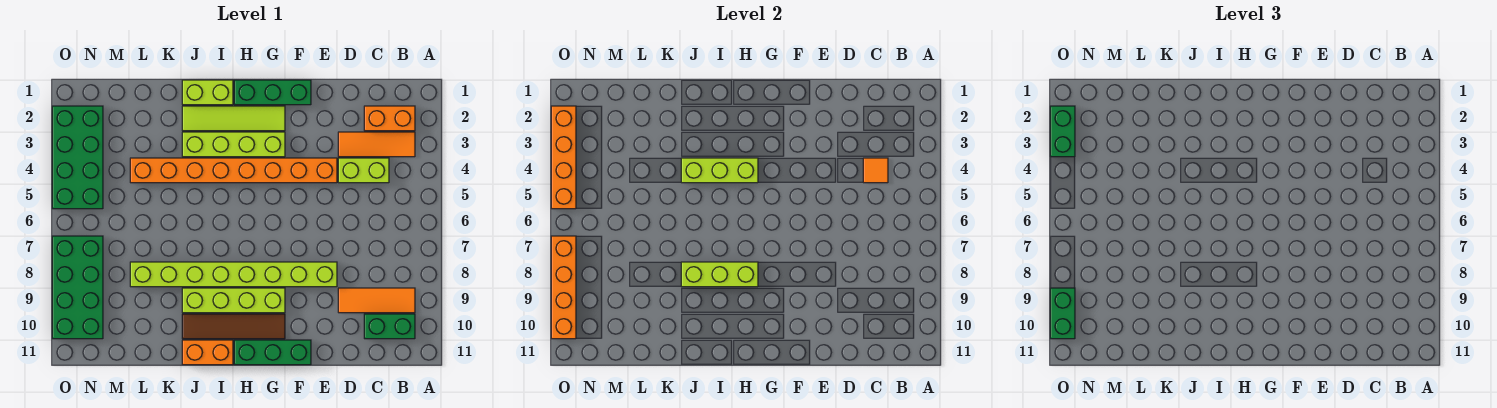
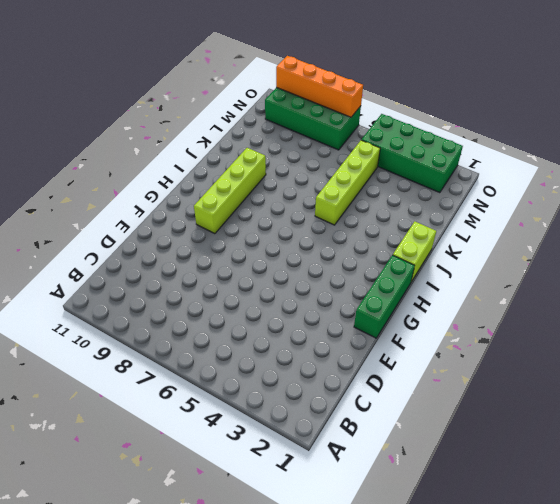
lime brick J5:M5 level 1 -> lime brick G3:J3 level 1
none -> orange brick B2:C2 level 1
none -> orange tile B3:D3 level 1
none -> orange tile B9:D9 level 1

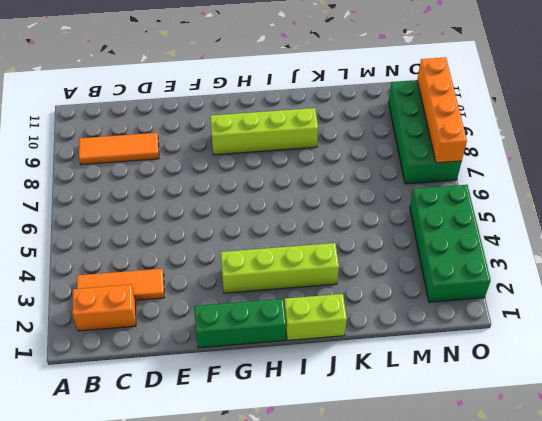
none -> green brick B10:C10 level 1
none -> lime brick C4:D4 level 1
none -> orange brick E4:L4 level 1

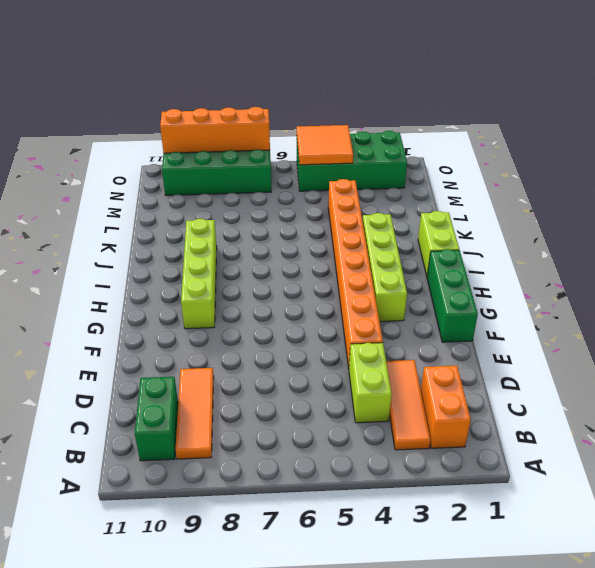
orange tile N4:O5 level 2 -> orange brick O2:O5 level 2
none -> lime brick E8:L8 level 1
none -> green brick F11:H11 level 1
none -> lime tile G2:J2 level 1

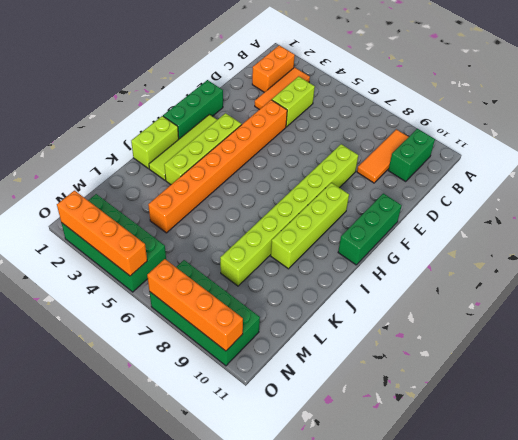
none -> brown tile G10:J10 level 1
none -> orange brick I11:J11 level 1
none -> orange tile C4 level 2

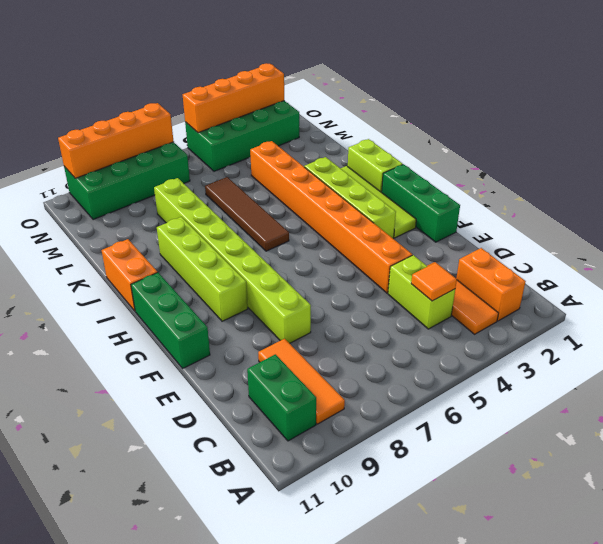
brown tile I6:L6 level 1 -> brown tile G10:J10 level 1
none -> lime brick H4:J4 level 2
none -> lime brick H8:J8 level 2
none -> green brick O2:O3 level 3

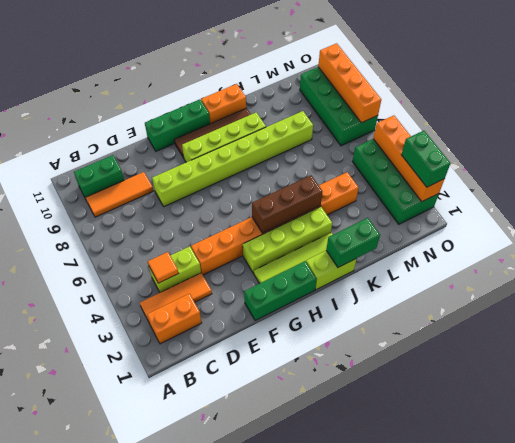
brown brick H4:J4 level 2 -> lime brick H4:J4 level 2
green brick J1:K1 level 2 -> green brick O9:O10 level 3
none -> lime brick H8:J8 level 2

